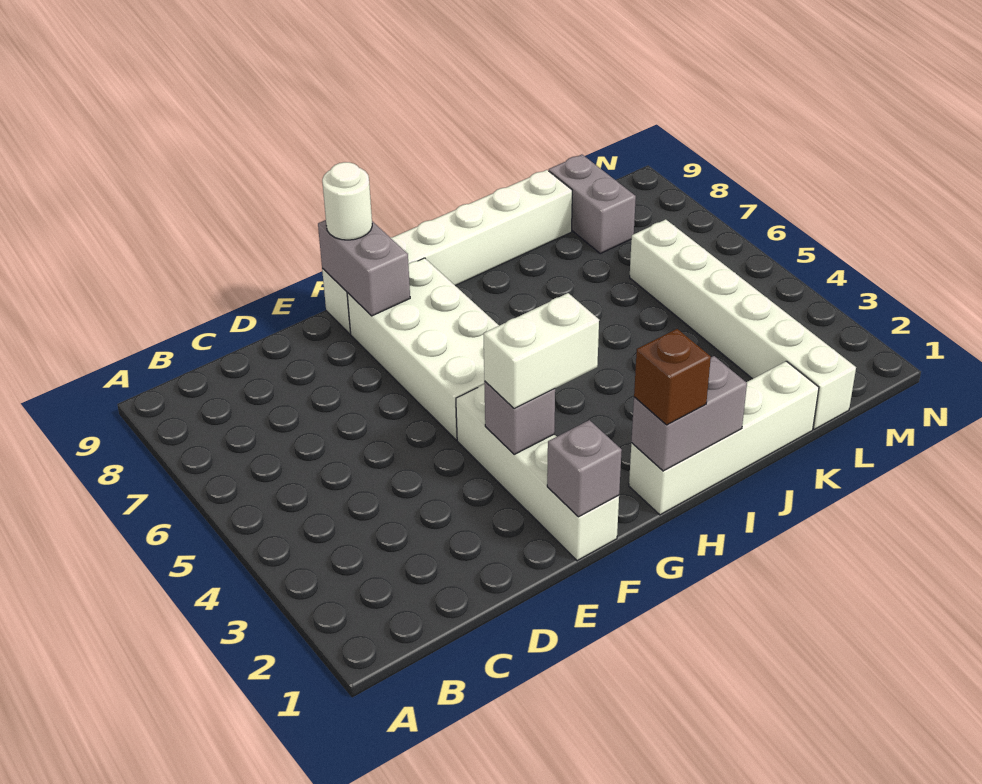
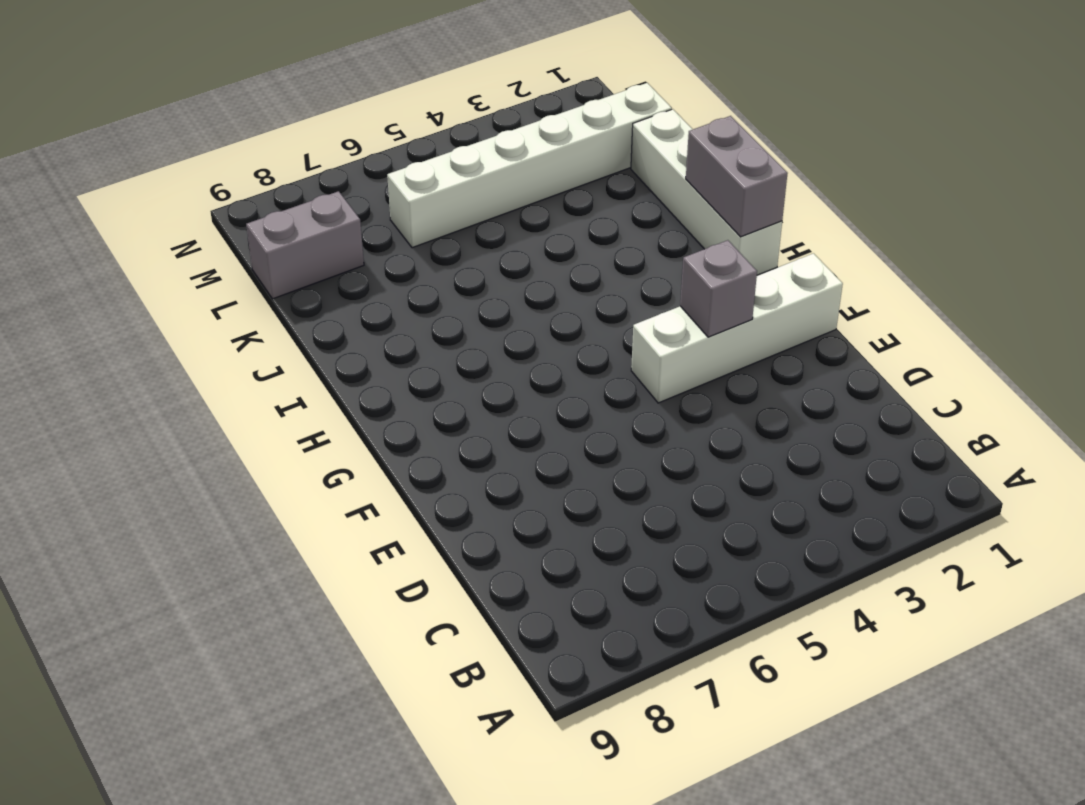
none -> white brick F5:G8 level 1
none -> white brick F9:K9 level 1
none -> grey brick F1 level 2

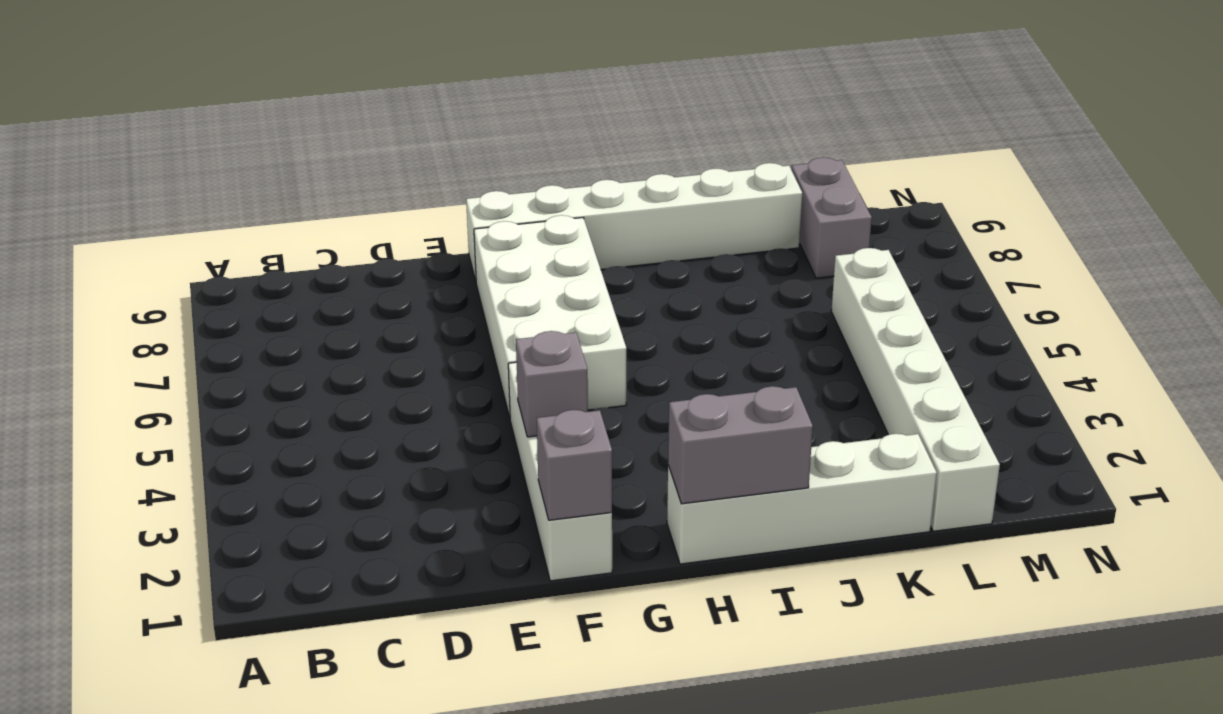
none -> grey brick F8:F9 level 2
none -> white brick F3:G3 level 3
none -> white round brick F9 level 3

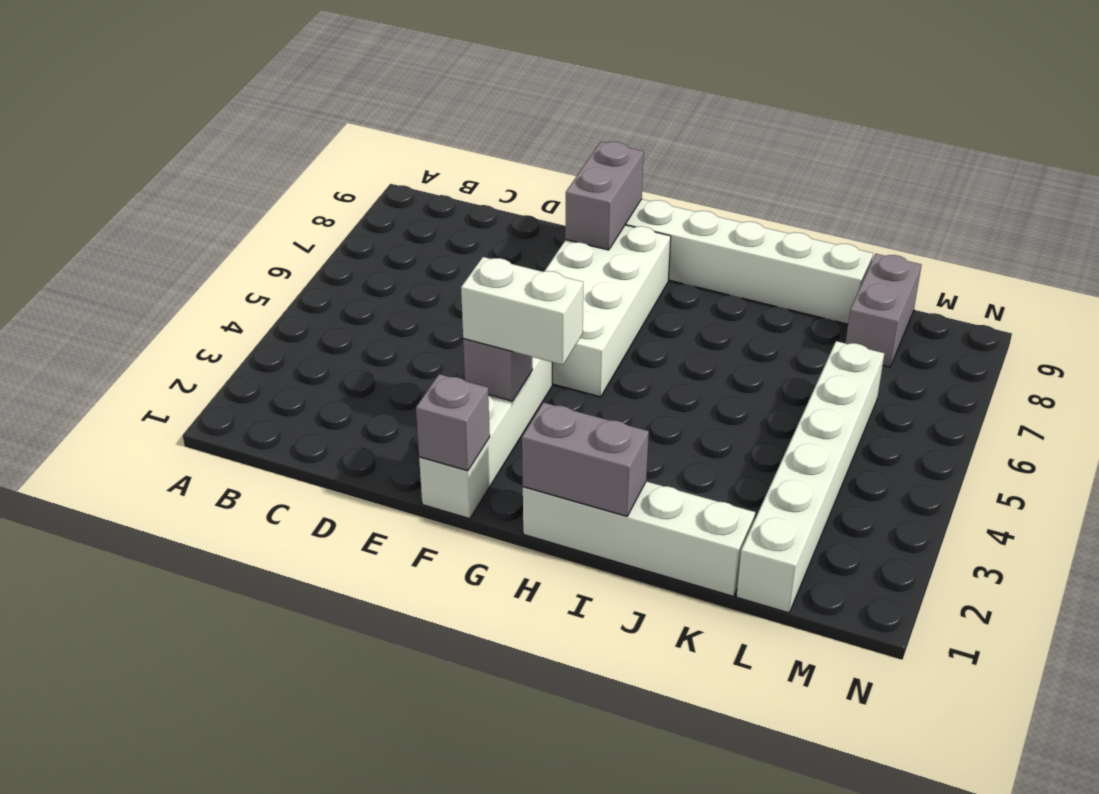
none -> white round brick F9 level 3
none -> brown brick H1 level 3

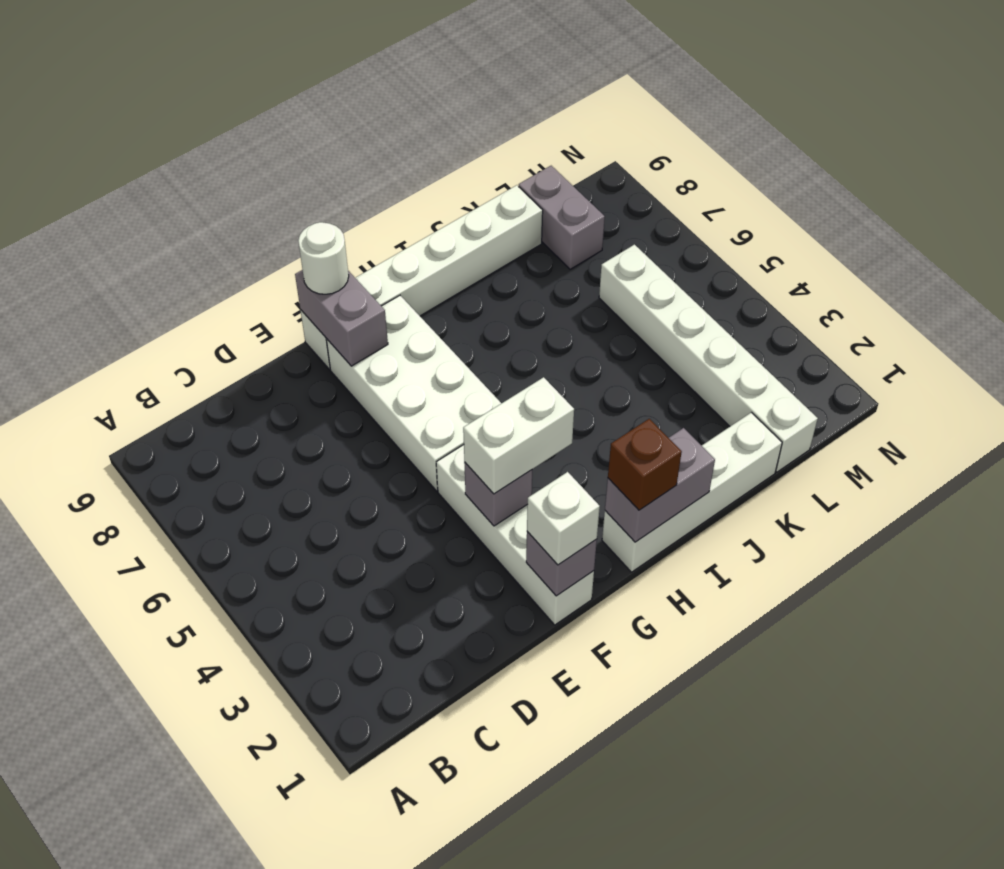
white brick F1 level 3 -> none

